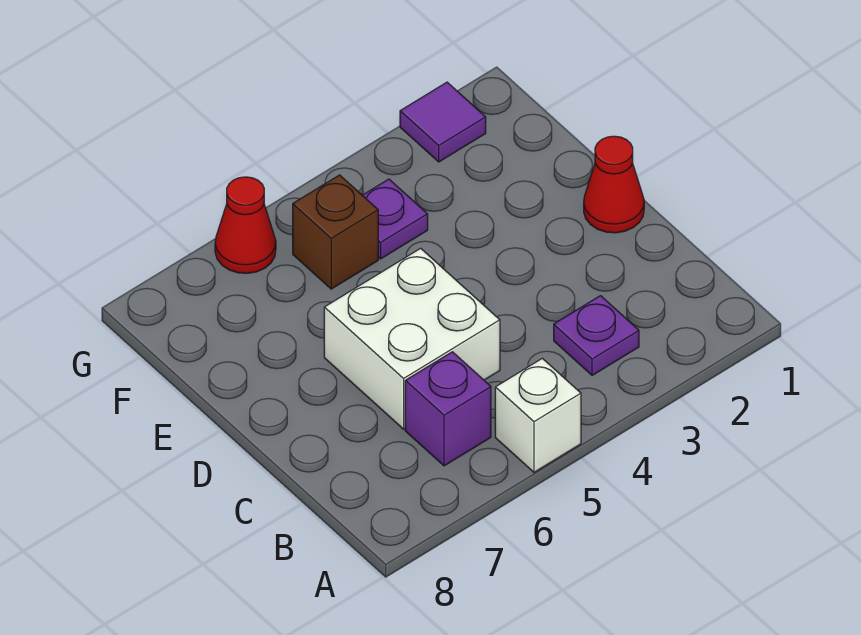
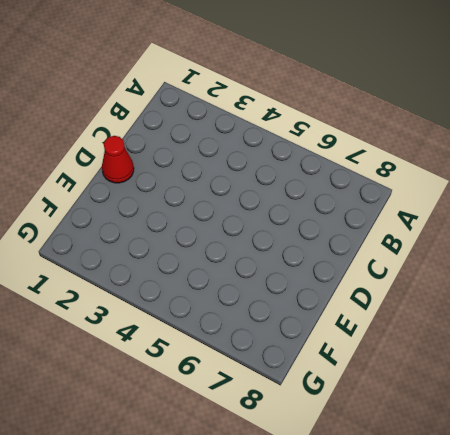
none -> white brick A5 level 1
none -> purple plate B3 level 1

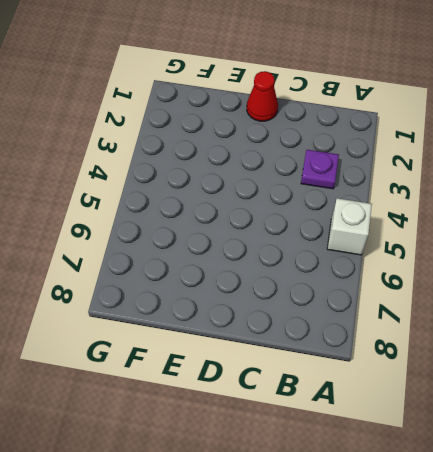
none -> purple brick B6 level 1
none -> white brick C5:D6 level 1

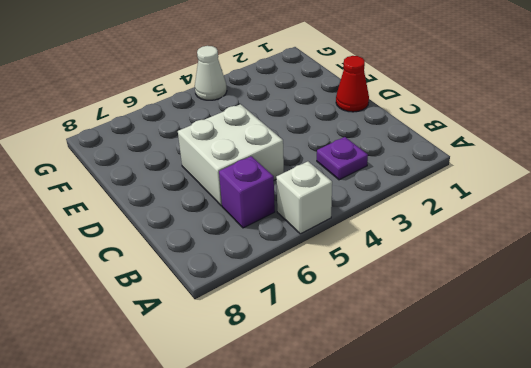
white cone G4 level 1 -> none
none -> purple plate F4 level 1
none -> brown brick F5 level 1

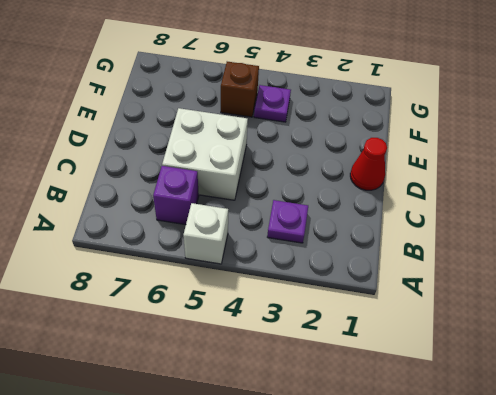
none -> purple tile G2 level 1
none -> red cone G6 level 1

